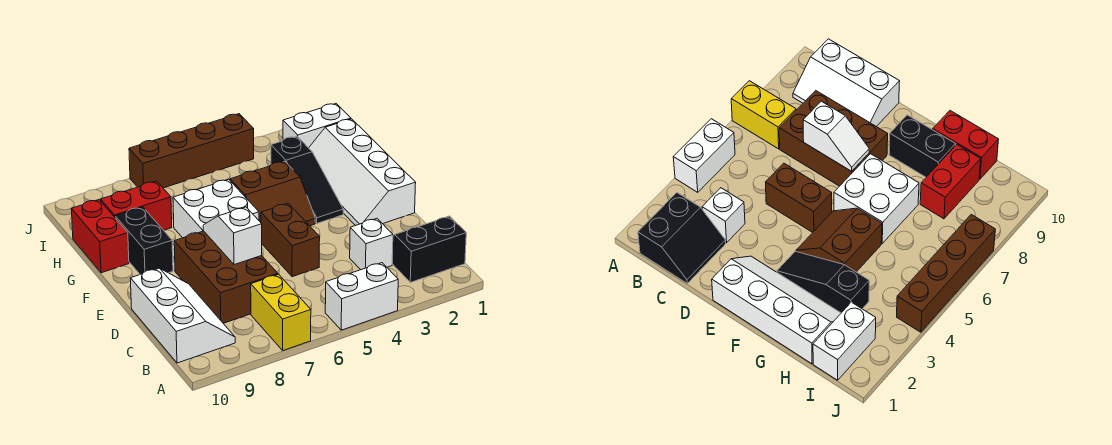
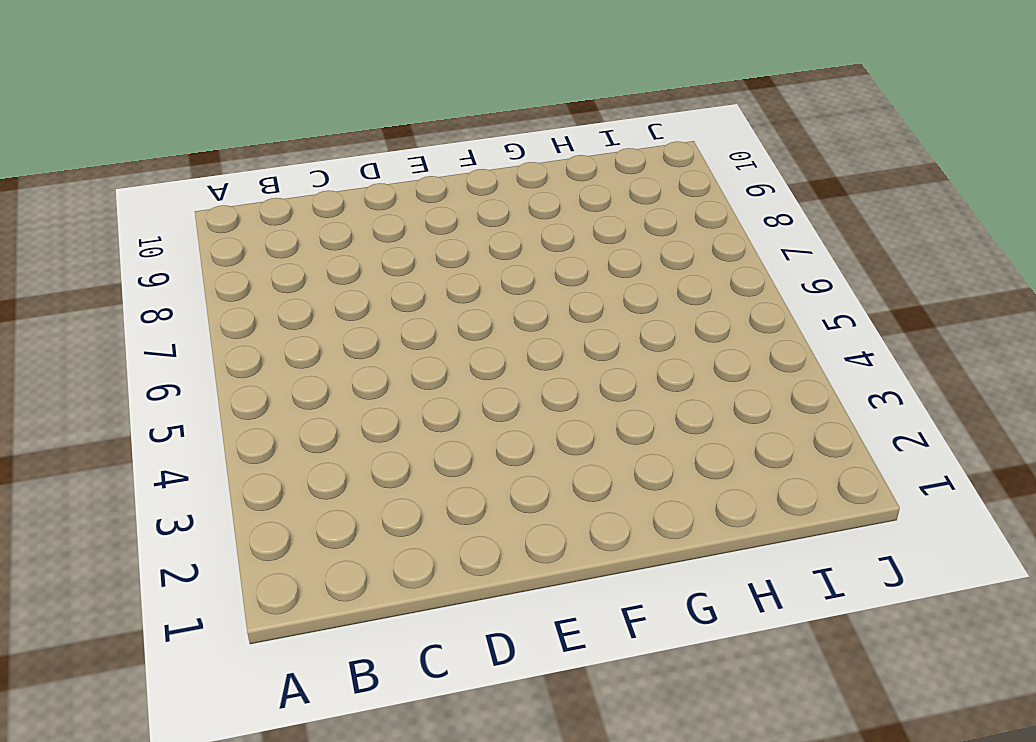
none -> white brick A4:A5 level 1
none -> yellow brick A7:B7 level 1
none -> black slope B1:C2 level 1 top B

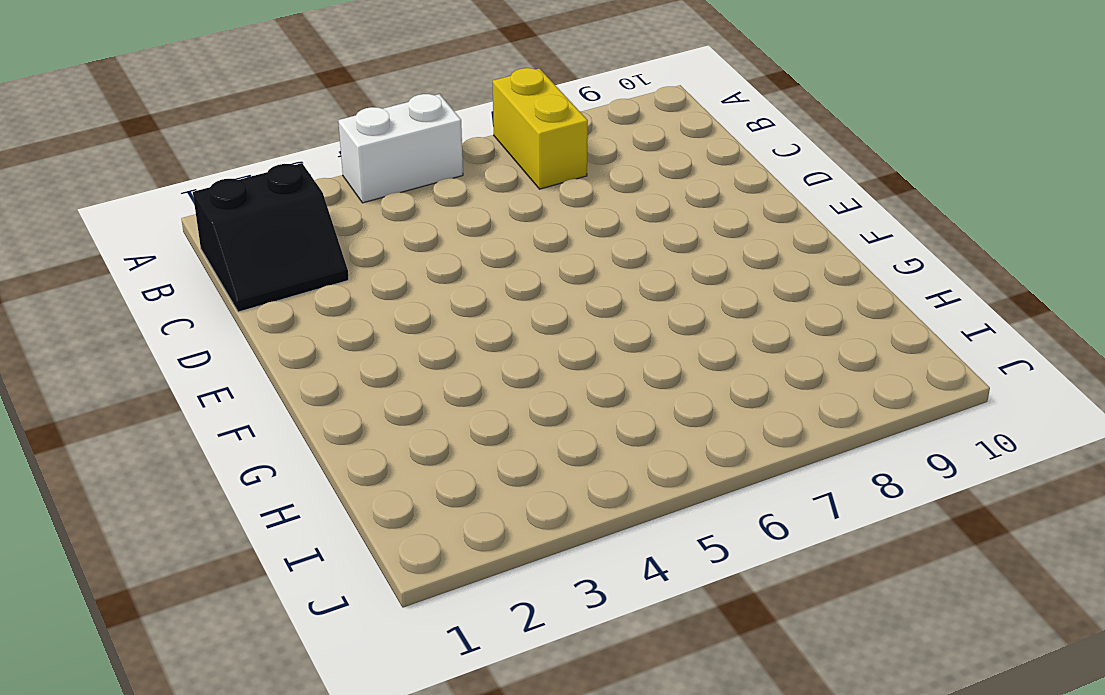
none -> white slope B9:D10 level 1 top 10
none -> white brick C3 level 1
none -> brown brick C7:E8 level 1

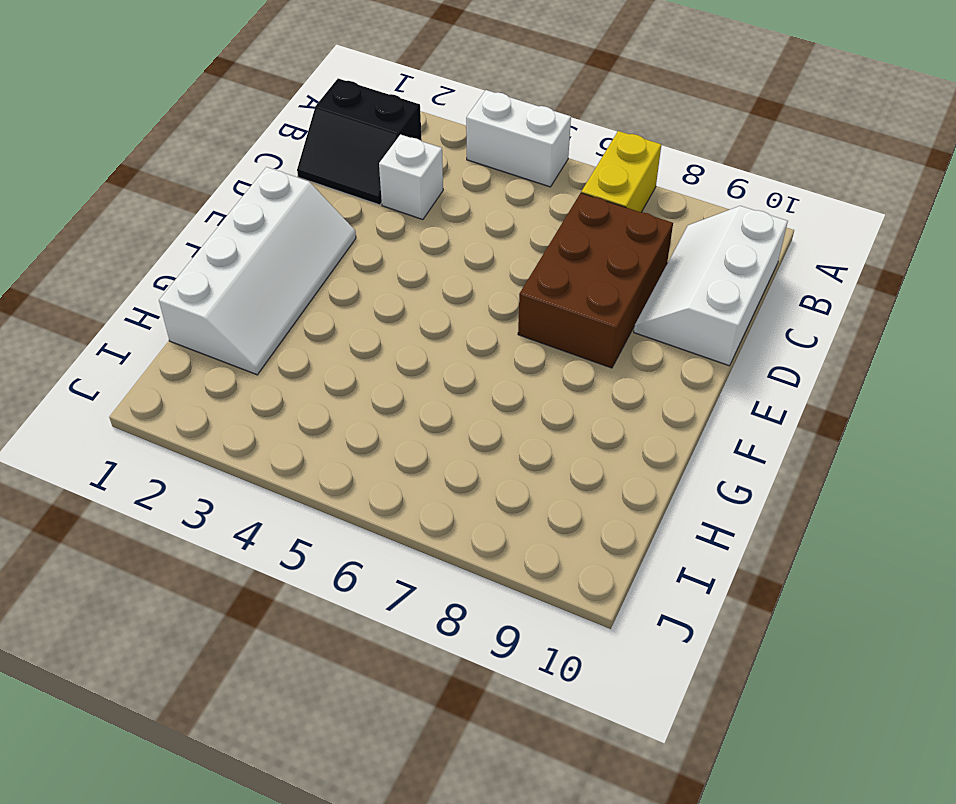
none -> brown brick D5:E5 level 1
none -> black slope F3:H3 level 1 top H
none -> brown slope F4:G5 level 1 top G

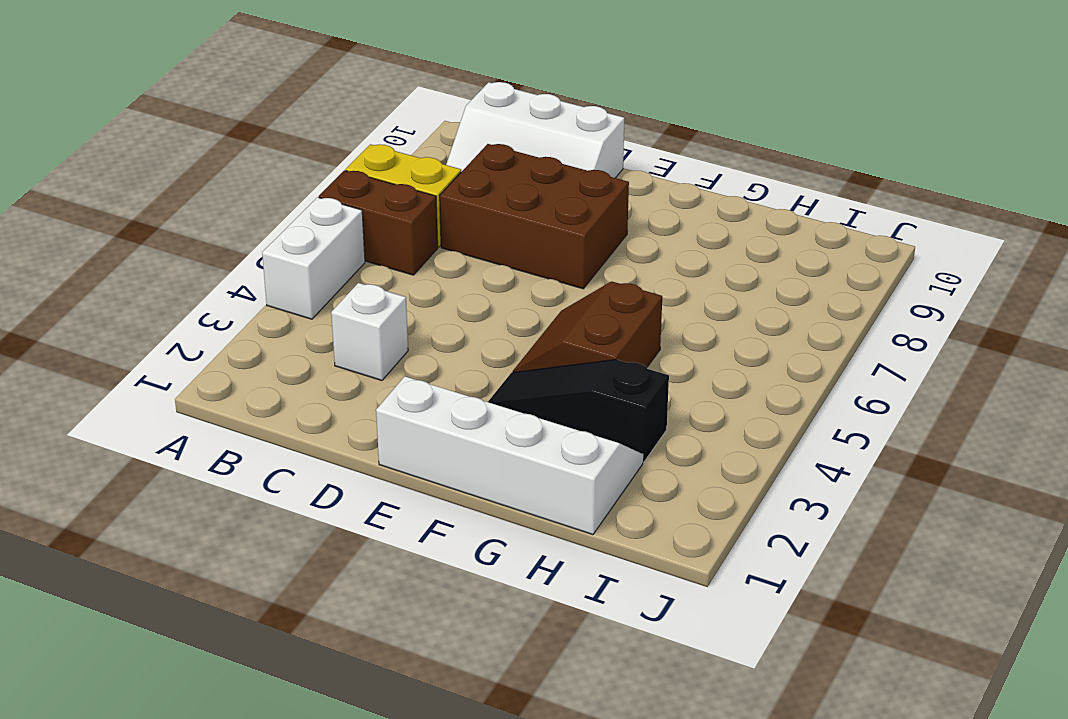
brown brick A6:B6 level 1 -> brown brick D5:E5 level 1
none -> black slope B1:C2 level 1 top B
none -> white brick F6:G7 level 1
none -> black brick F9:G9 level 1

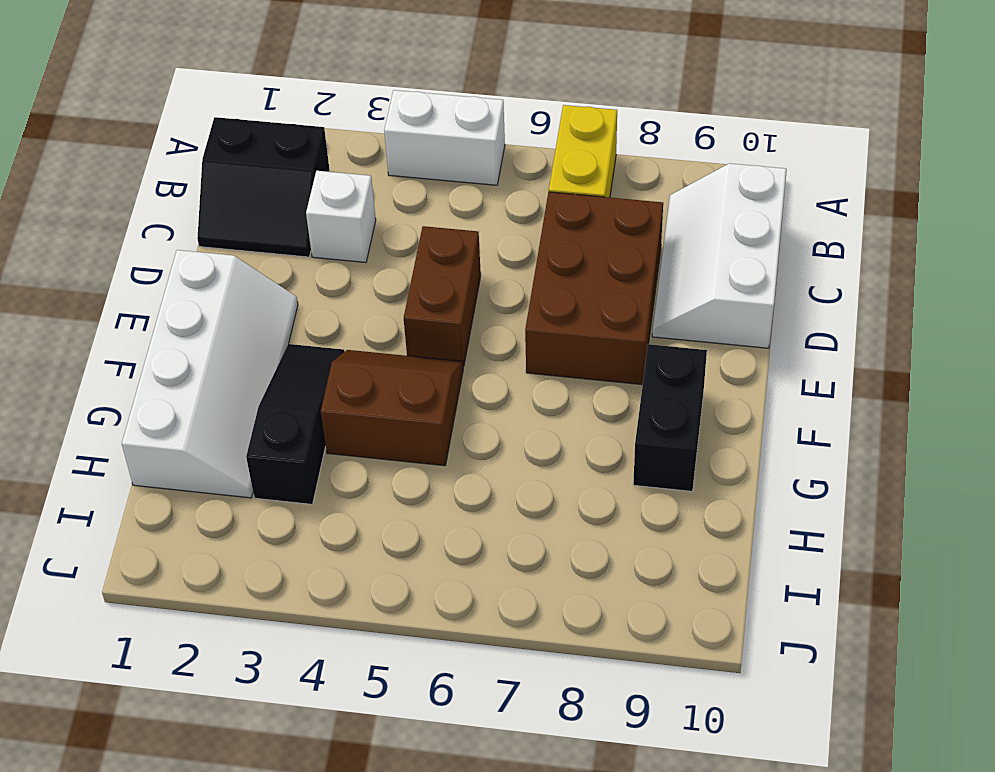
none -> white brick F6:G7 level 1
none -> red brick G10:H10 level 1
none -> red brick H8:H9 level 1

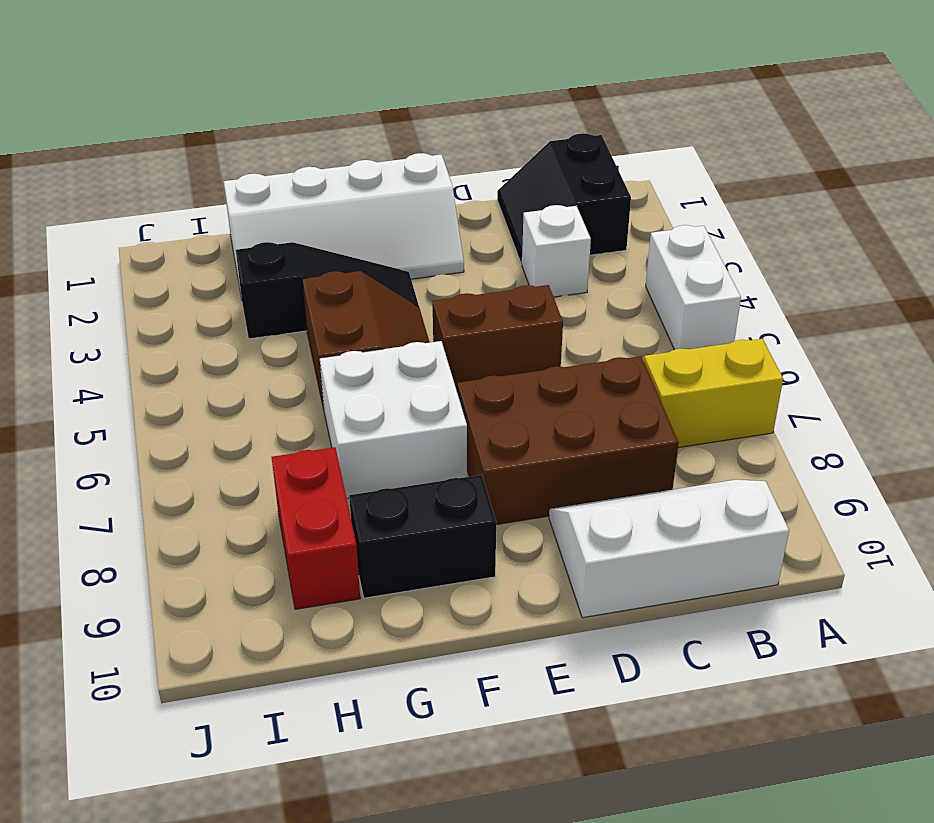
none -> red brick G10:H10 level 1
none -> white brick I1:I2 level 1
none -> brown brick J4:J7 level 1

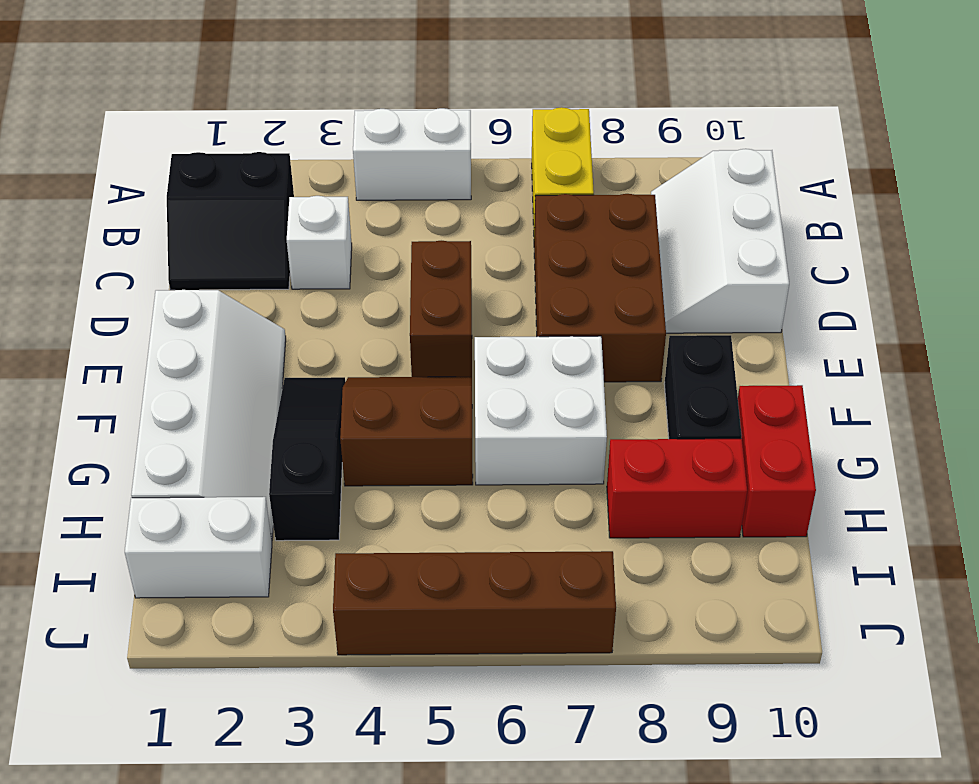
none -> white slope D7:E7 level 2 top D

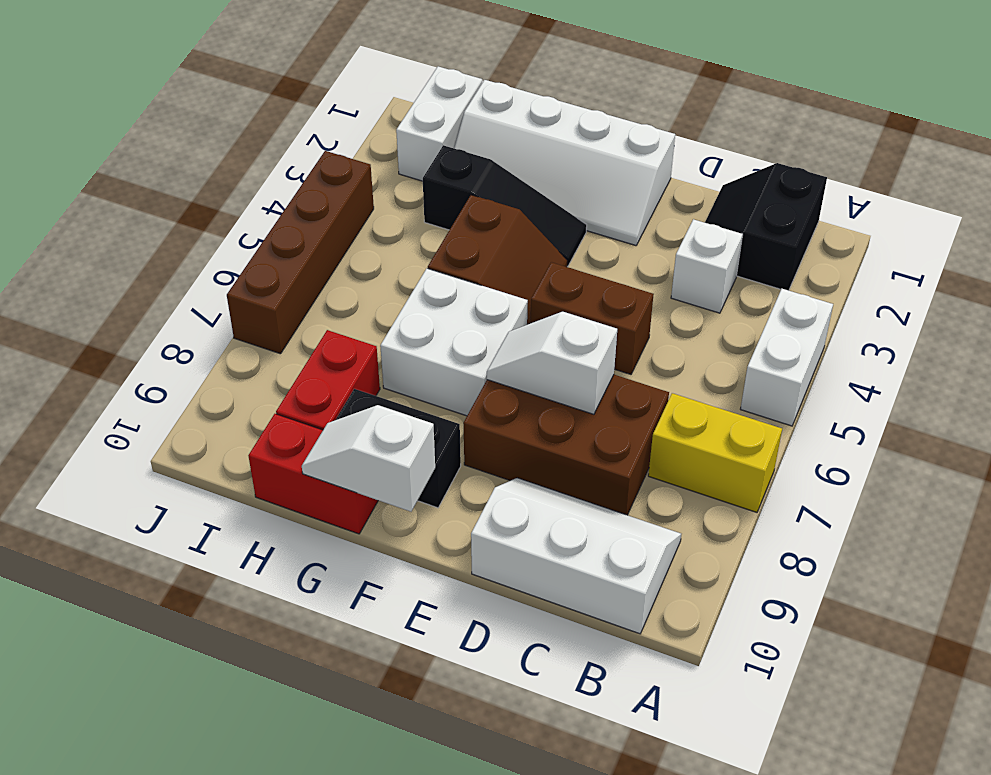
white slope F10:G10 level 2 top F -> none

